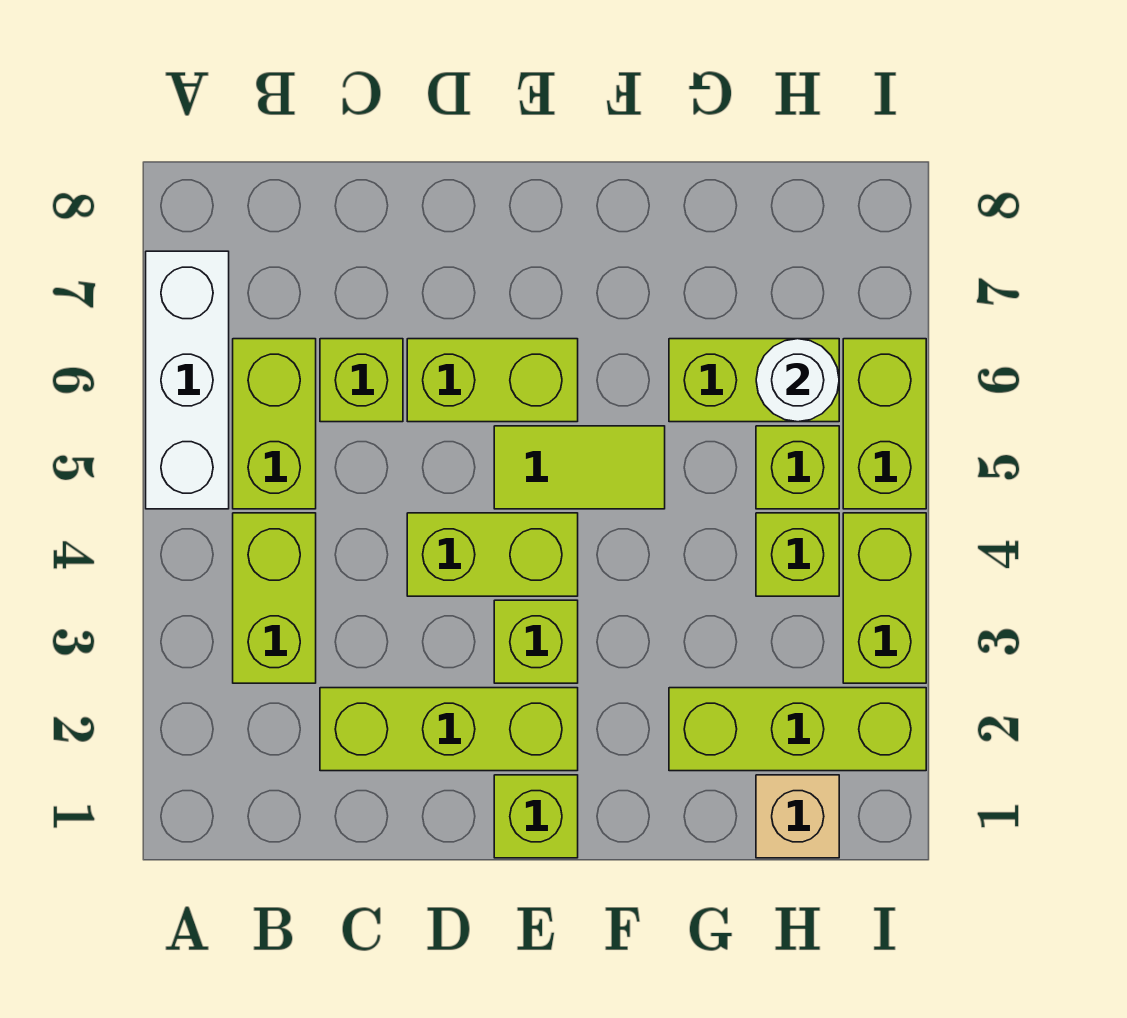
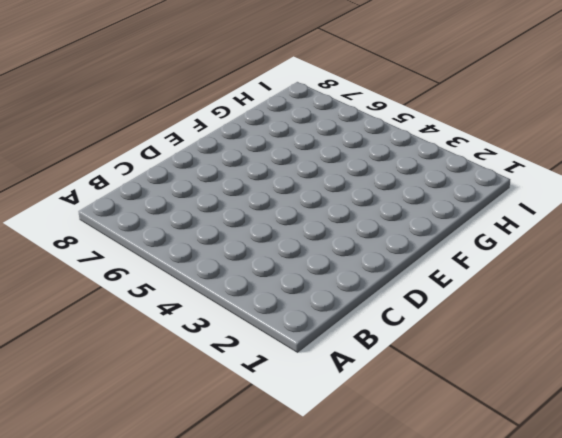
none -> white brick A5:A7 level 1
none -> lime brick B3:B4 level 1
none -> lime brick B5:B6 level 1

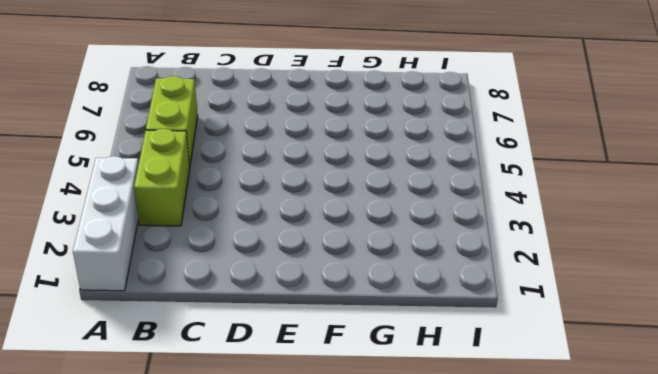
white brick A1:A3 level 1 -> white brick A5:A7 level 1
none -> lime brick C2:E2 level 1
none -> lime brick C6 level 1
none -> lime brick D4:E4 level 1

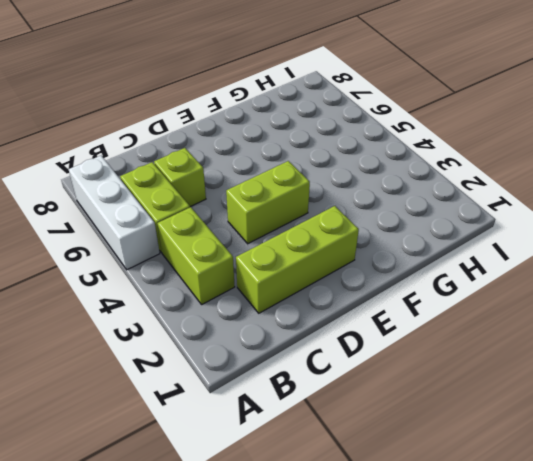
none -> lime brick D6:E6 level 1
none -> lime brick E1 level 1
none -> lime brick E3 level 1

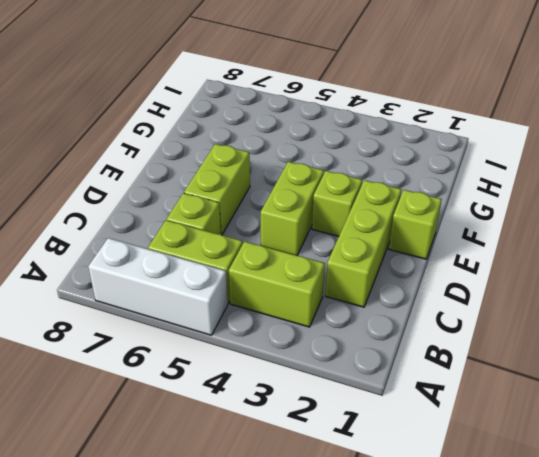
none -> lime tile E5:F5 level 1
none -> lime brick G2:I2 level 1
none -> lime brick G6:H6 level 1

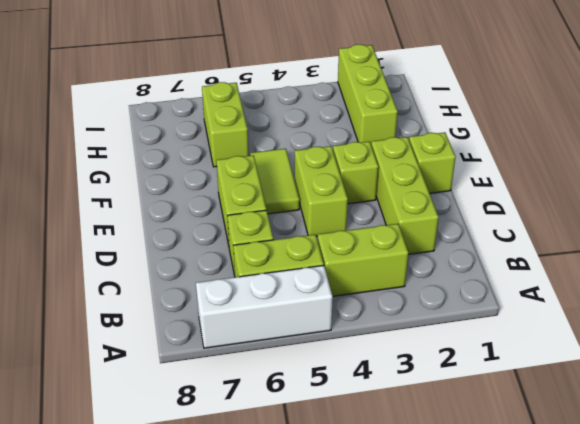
none -> tan brick H1 level 1
none -> lime brick H4 level 1
none -> lime brick H5 level 1

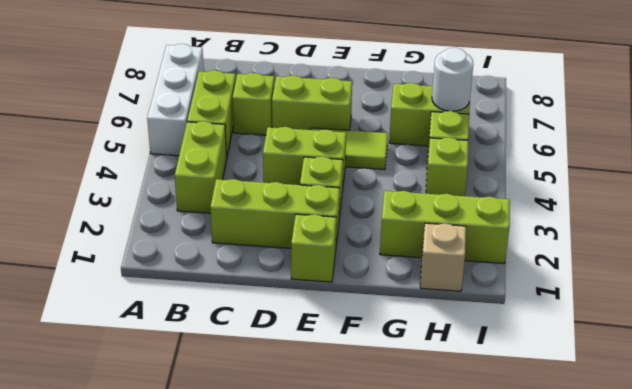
none -> lime brick I3:I4 level 1
none -> lime brick I5:I6 level 1

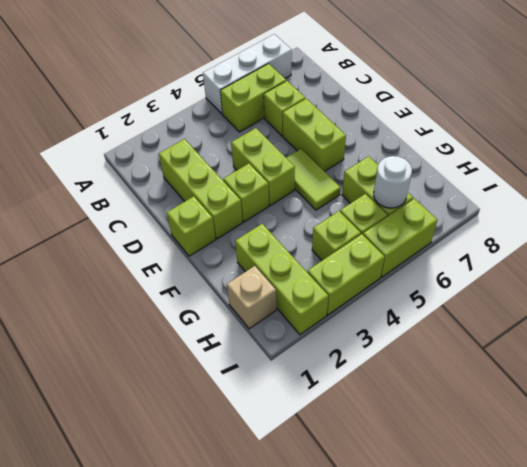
none -> lime brick B3:B4 level 1

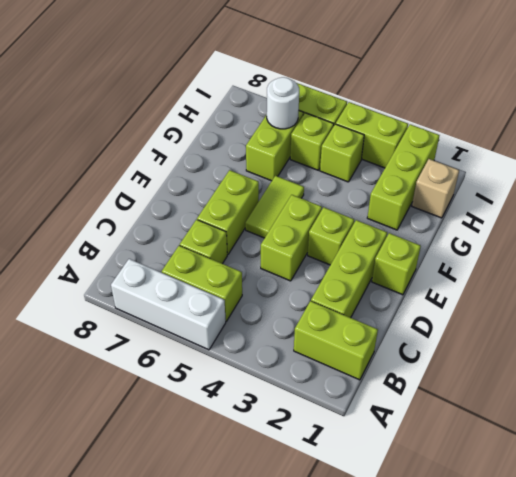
lime brick B1:B2 level 1 -> lime brick B3:B4 level 1

